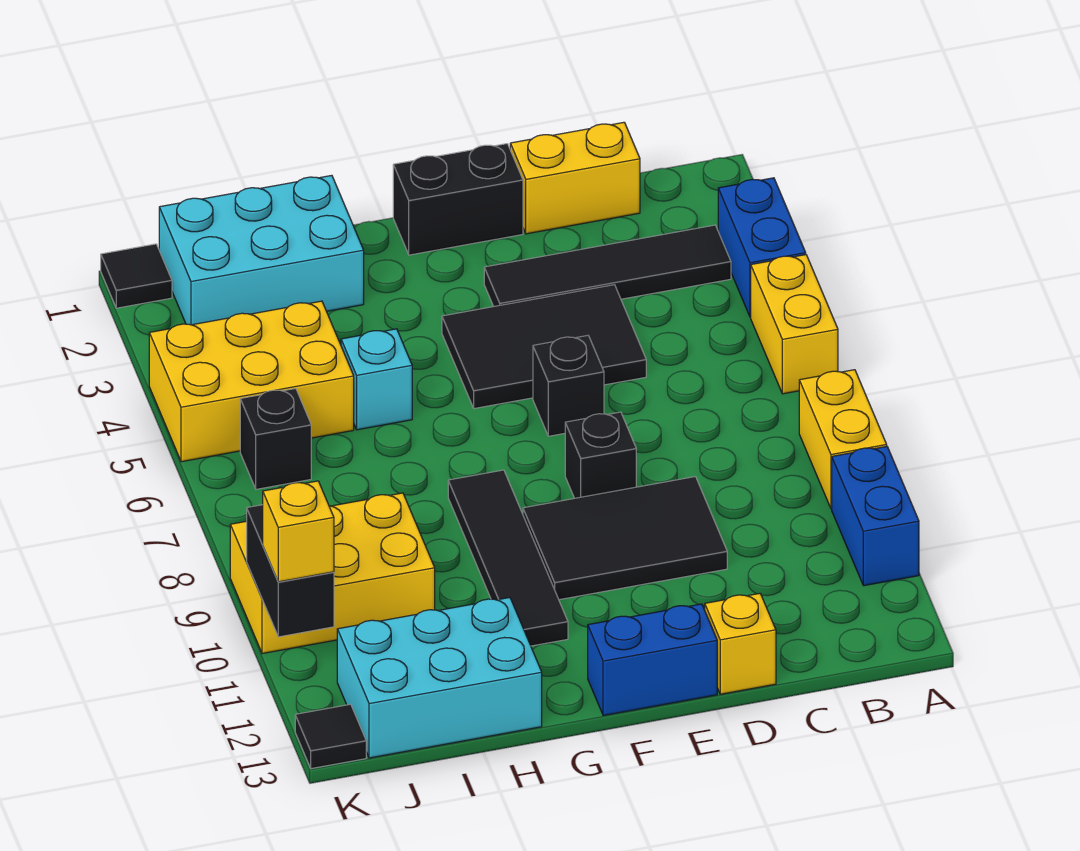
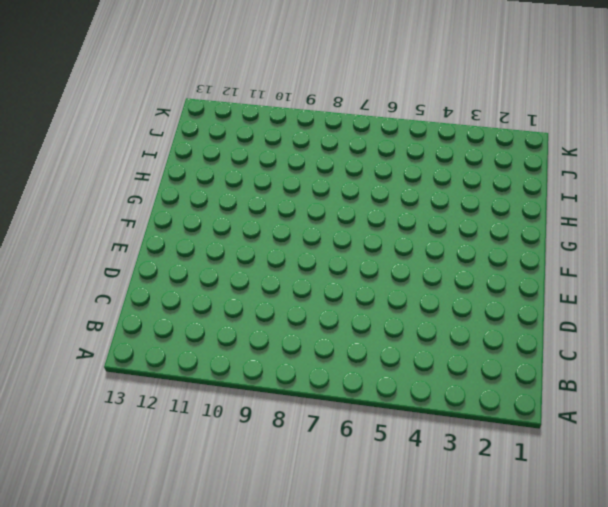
none -> blue brick A3:A4 level 1
none -> yellow brick A5:A6 level 1
none -> yellow brick A8:A9 level 1

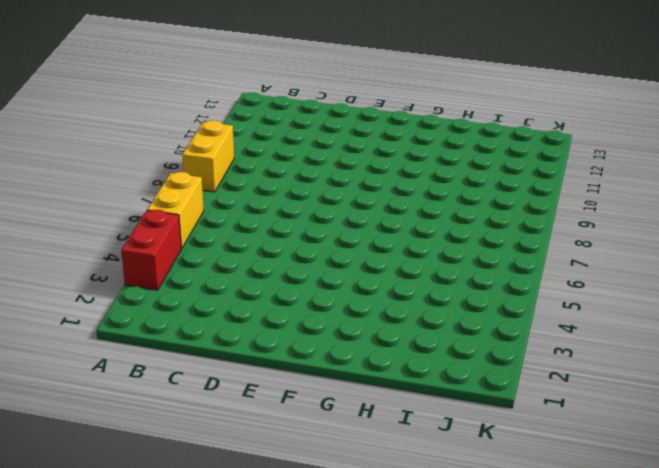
red brick A3:A4 level 1 -> blue brick A3:A4 level 1
none -> blue brick A10:A11 level 1
none -> black tile B3:E3 level 1
none -> yellow brick C1:D1 level 1

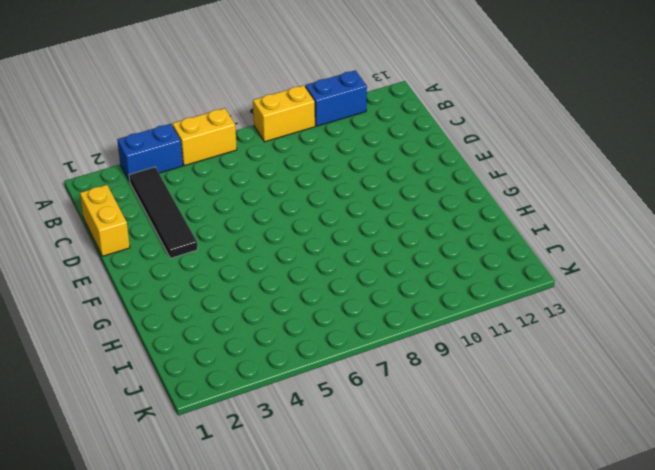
none -> black tile D4:F5 level 1
none -> black tile D9:F10 level 1
none -> yellow brick D13 level 1

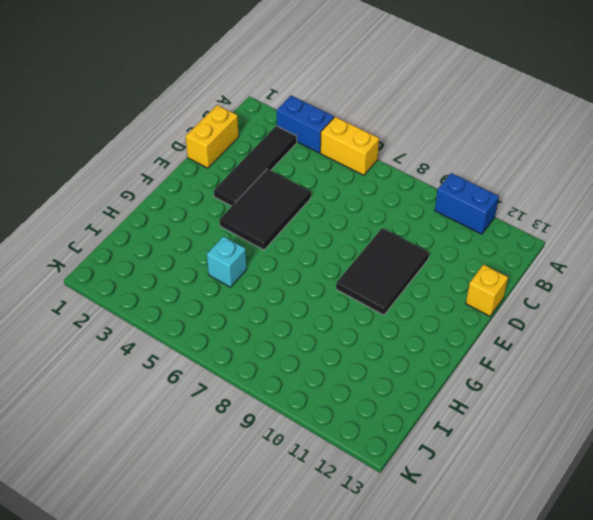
none -> yellow brick A8:A9 level 1
none -> black brick E1:F1 level 1
none -> black brick E6 level 1

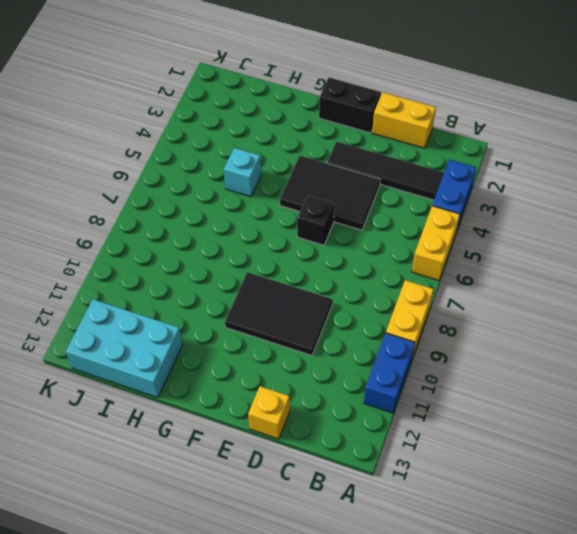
none -> black brick E8 level 1
none -> blue brick E13:F13 level 1
none -> black tile G8:G11 level 1

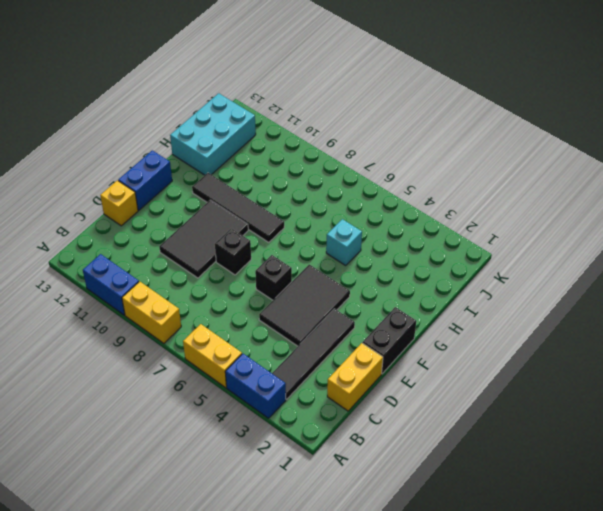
none -> cyan brick H1:J2 level 1
none -> yellow brick I4:K5 level 1
none -> yellow brick I9:K10 level 1

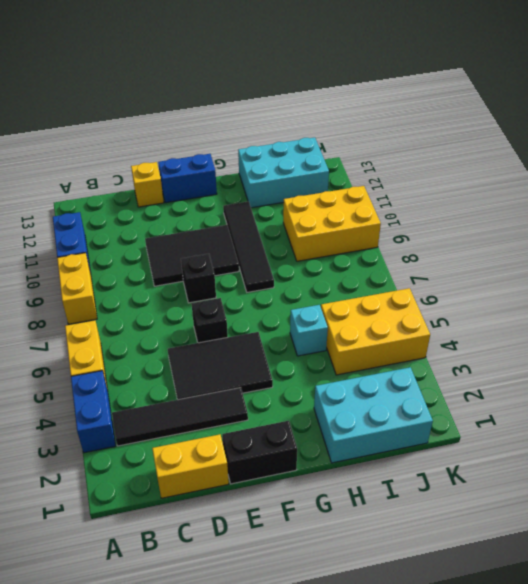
none -> black brick J6 level 1
none -> black tile K1 level 1
none -> black tile K13 level 1

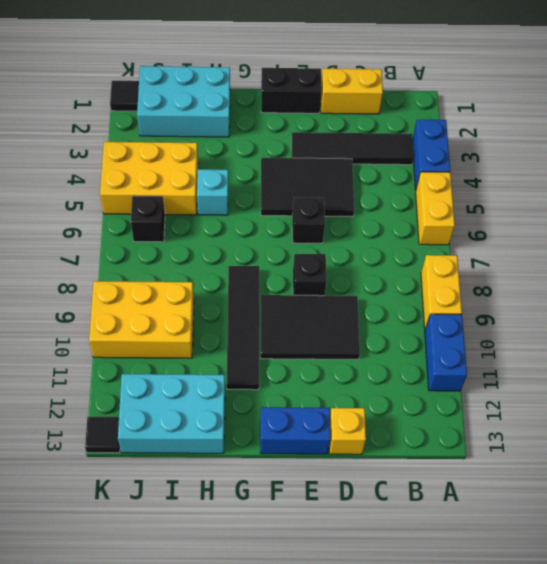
none -> black brick K10:K11 level 2
none -> yellow brick K11 level 3

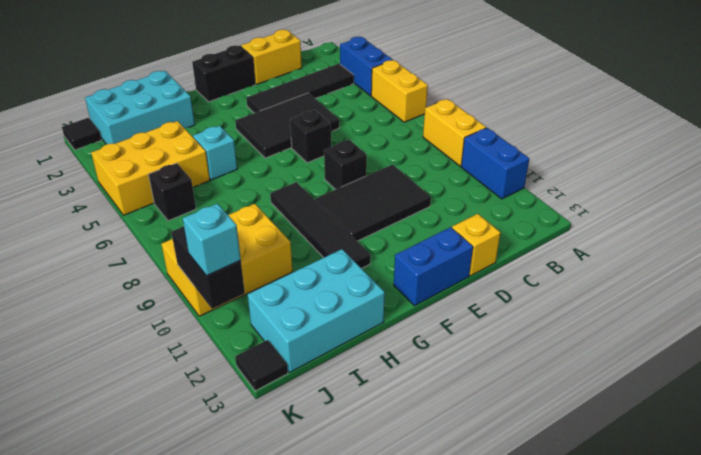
cyan brick K11 level 3 -> yellow brick K11 level 3

